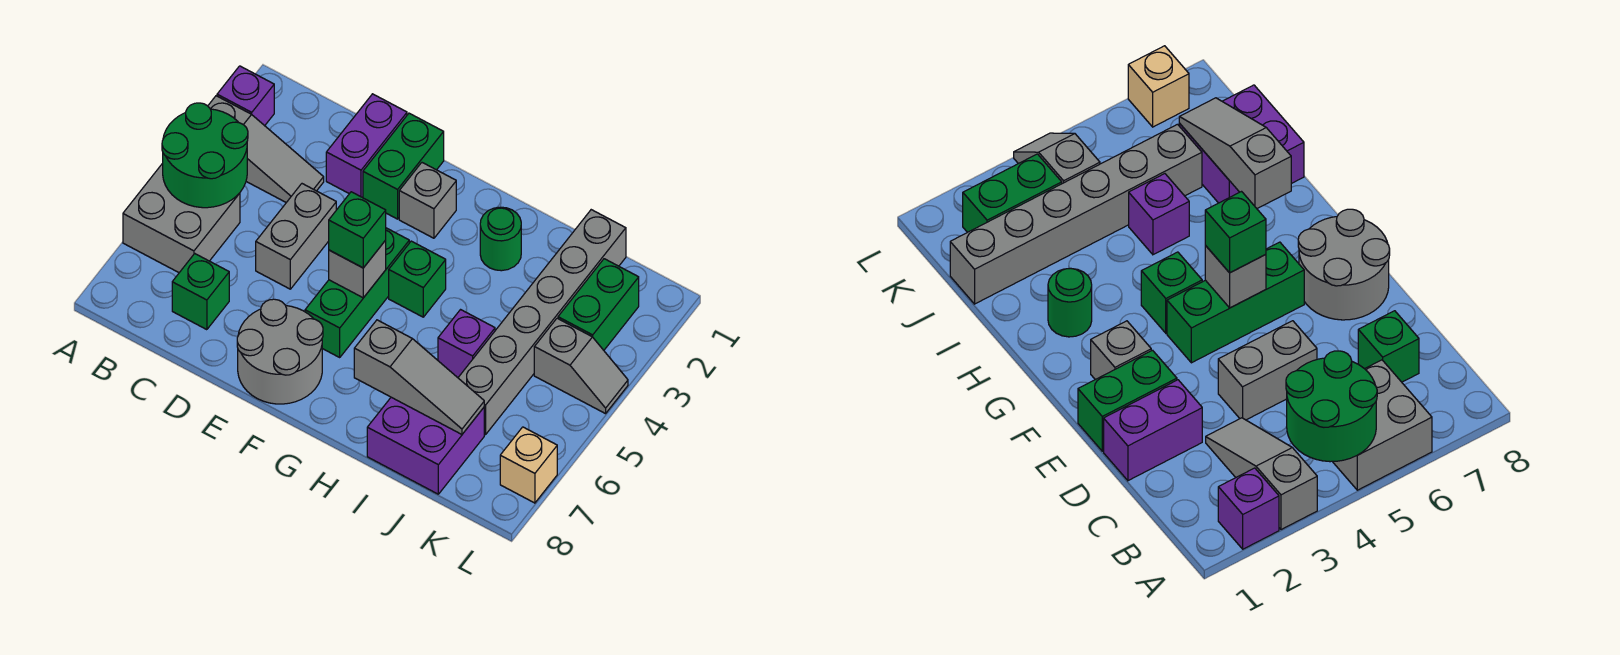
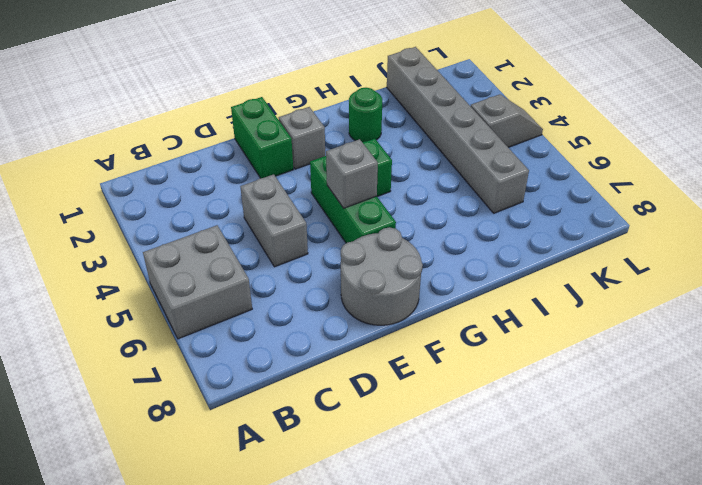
none -> purple brick A2 level 1
none -> grey slope A3:C3 level 1 top A
none -> green brick C7 level 1

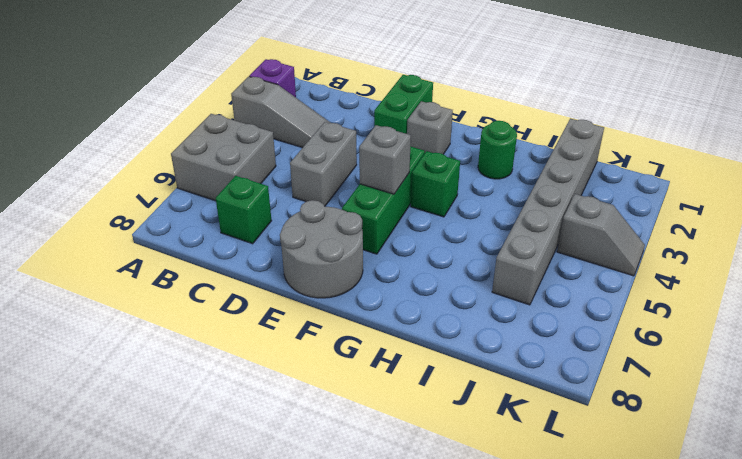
none -> purple brick D1:D2 level 1
none -> purple brick I5 level 1
none -> purple brick I7:J8 level 1

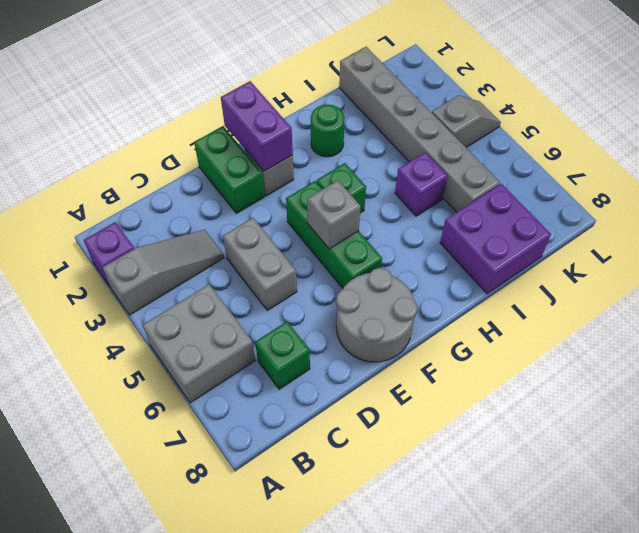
purple brick F1:F2 level 2 -> purple brick D1:D2 level 1
none -> green brick K2:K3 level 1
none -> tan brick L7 level 1
none -> green round brick A4:B5 level 2

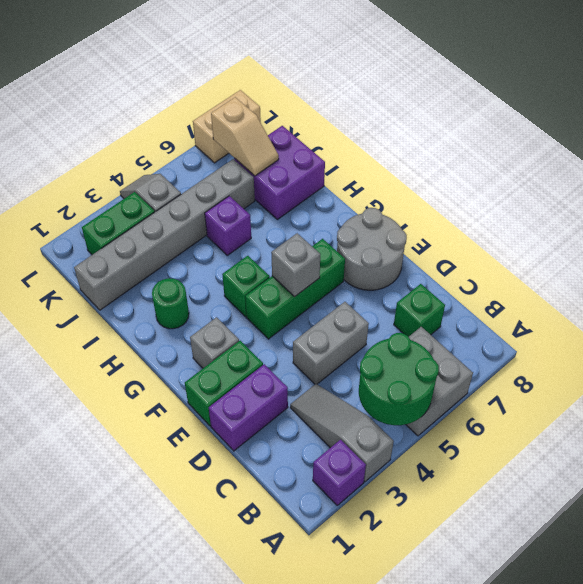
tan slope J7:K7 level 2 top K -> grey slope H7:J7 level 2 top H
tan brick L7:L8 level 1 -> tan brick L7 level 1
none -> green brick F5 level 3

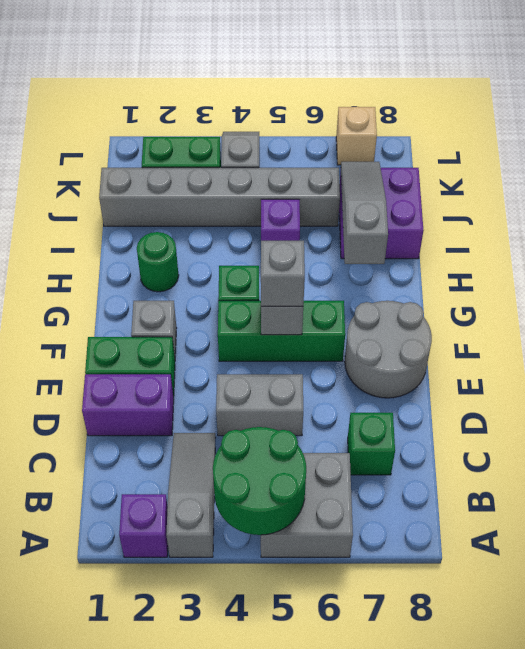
grey brick F5 level 3 -> green brick F5 level 3

